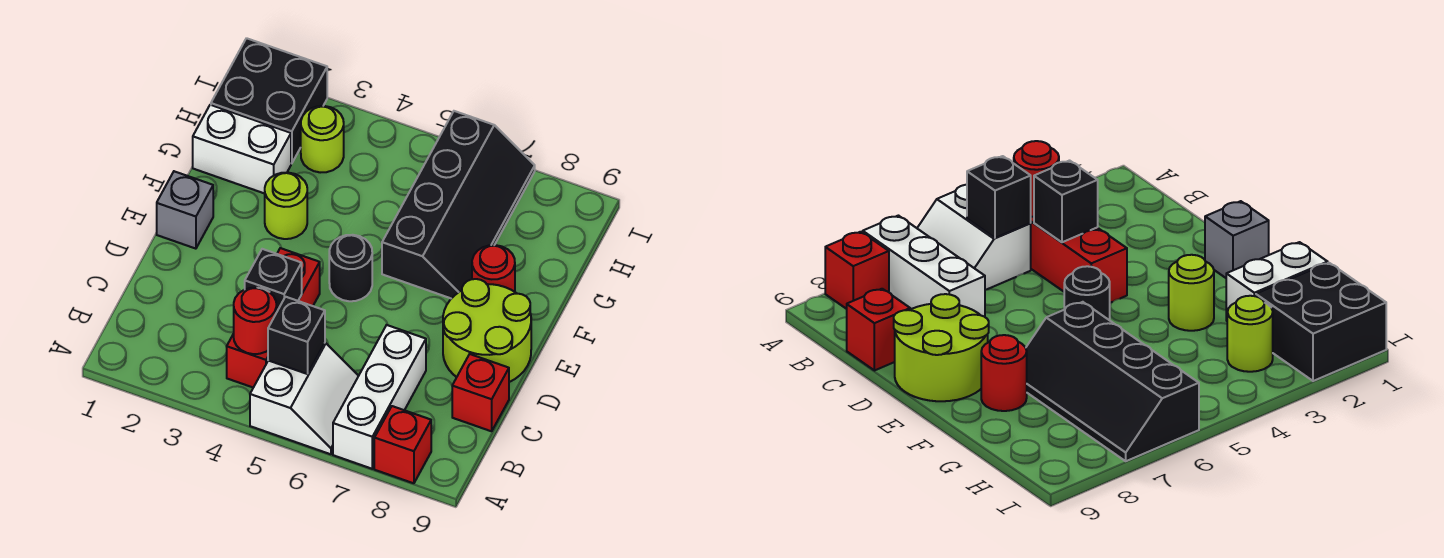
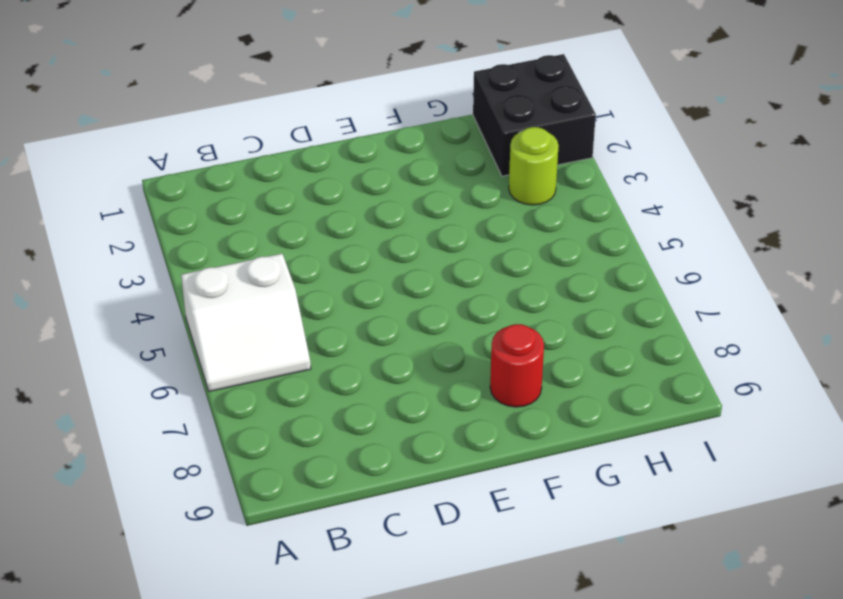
none -> white brick A7:C7 level 1
none -> red brick A8 level 1
none -> red brick B4:D4 level 1

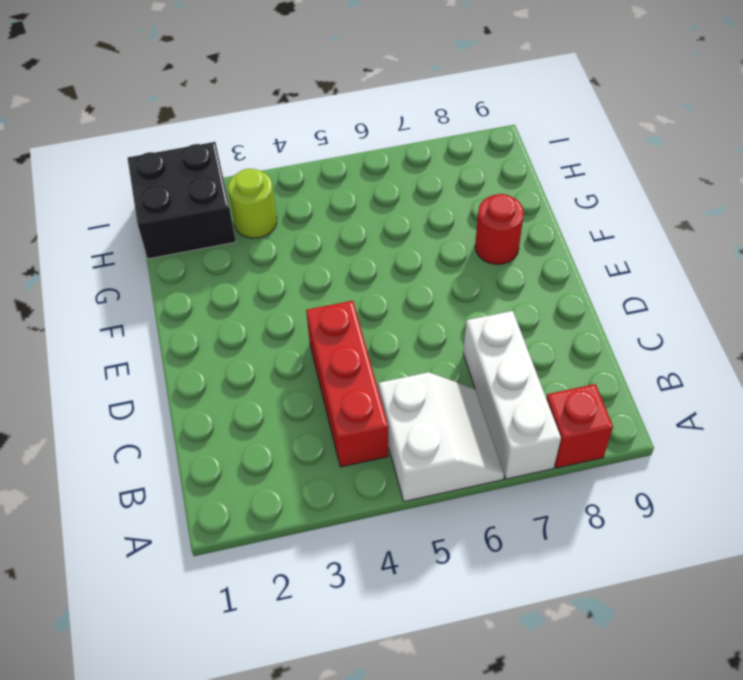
none -> red brick C9 level 1
none -> lime round brick D8:E9 level 1
none -> grey brick E1 level 1

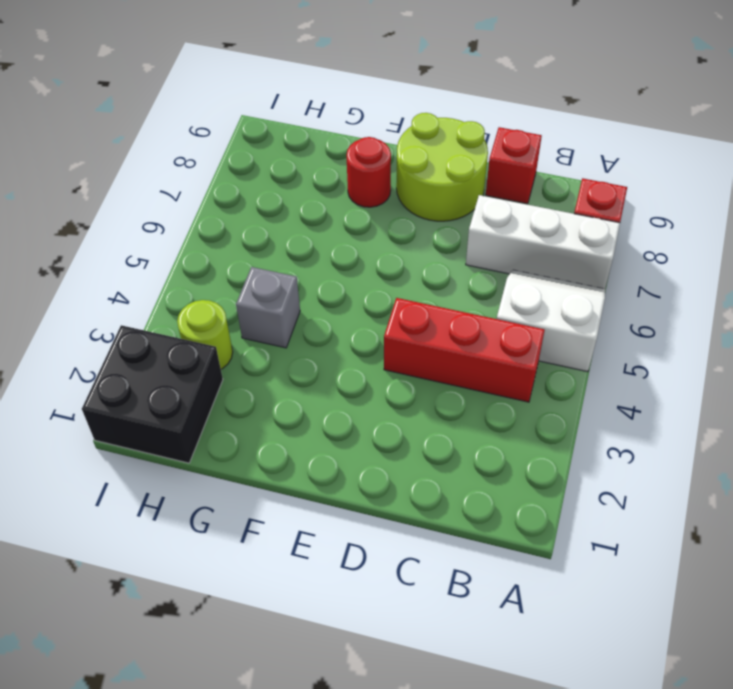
grey brick G4 level 1 -> grey brick E1 level 1
none -> black round brick E5 level 1
none -> lime round brick F3 level 1
none -> black slope F6:I7 level 1 top 6

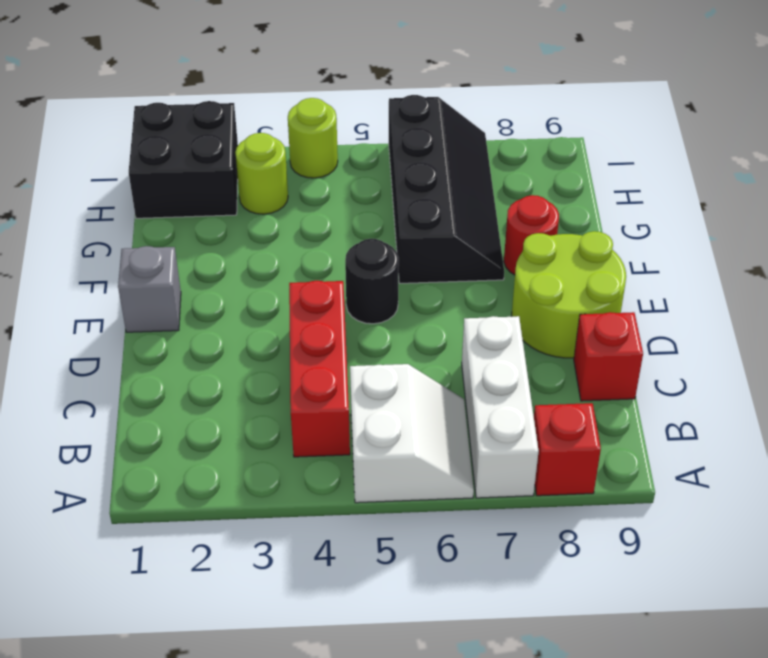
lime round brick I4 level 1 -> lime round brick F3 level 1
none -> white brick G1:G2 level 1
none -> red round brick B4 level 2
none -> black brick B5 level 2

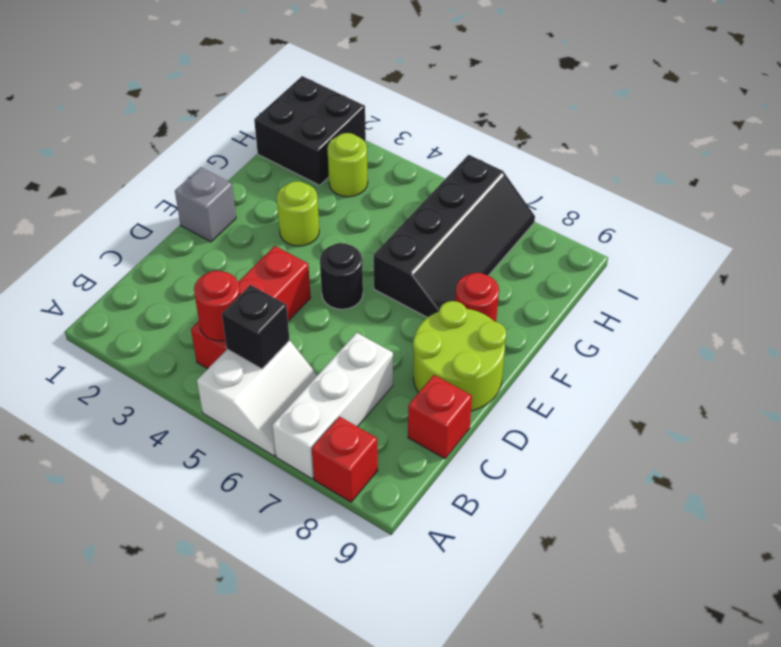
none -> white brick G1:G2 level 1
none -> black brick C4 level 2

